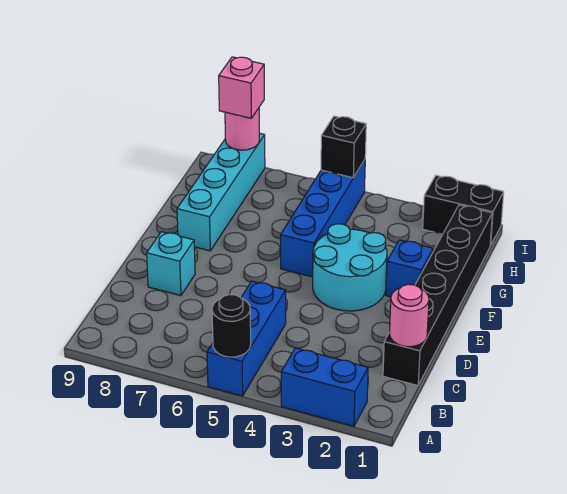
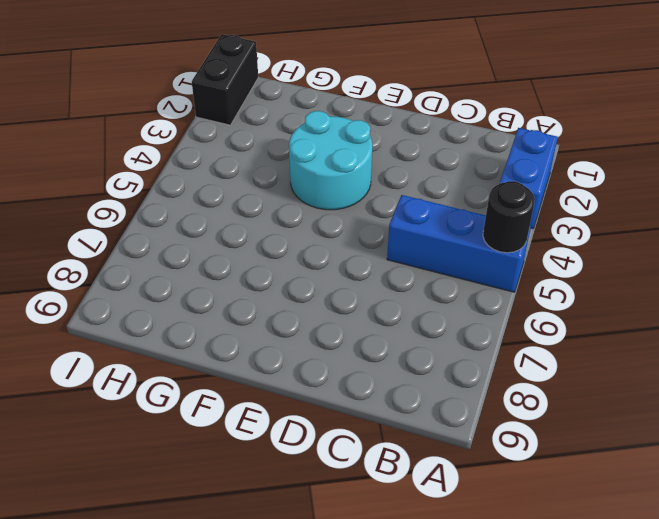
none -> black brick C1:H1 level 1
none -> cyan brick D8 level 1
none -> blue brick F2 level 1

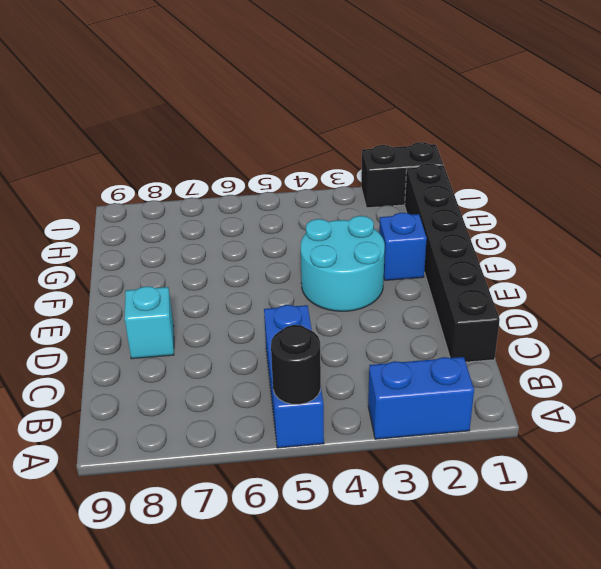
none -> blue brick F5:I5 level 1
none -> cyan brick F8:I8 level 1
none -> pink round brick C1 level 2

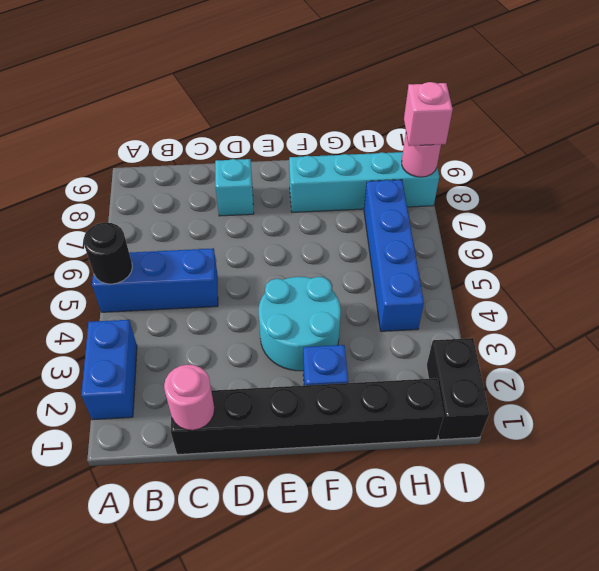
blue brick H4:H7 level 1 -> blue brick F5:I5 level 1
none -> black brick I5 level 2

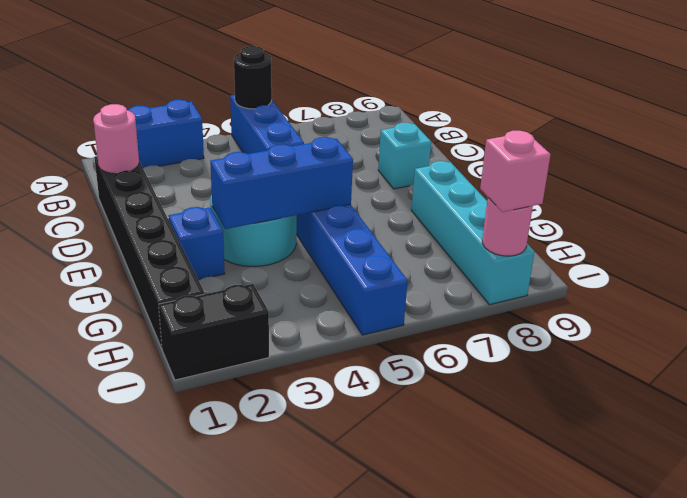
blue brick F3:F5 level 2 -> none
none -> black brick I5 level 2

